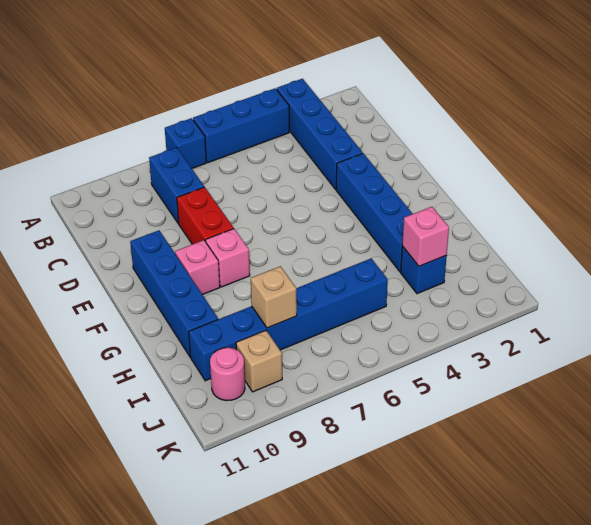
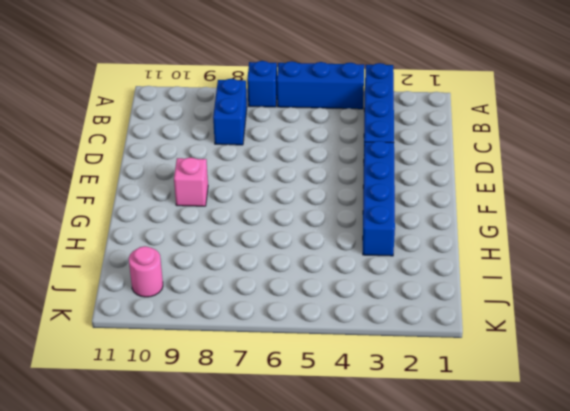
none -> red brick D8:E8 level 1
none -> blue brick E10:H10 level 1
none -> pink brick F8 level 1

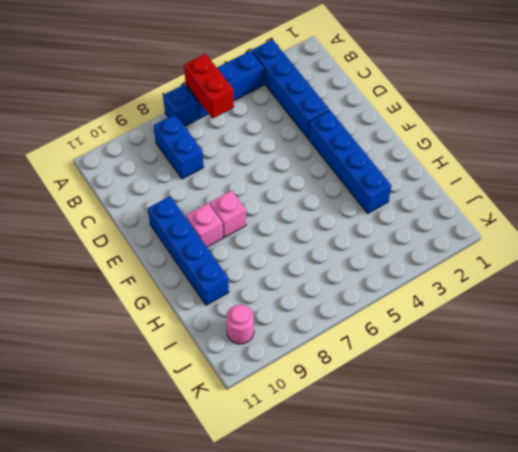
red brick A6:B6 level 2 -> red brick D8:E8 level 1
none -> blue brick I3 level 1
none -> blue brick I5:I10 level 1
none -> tan brick J9 level 1

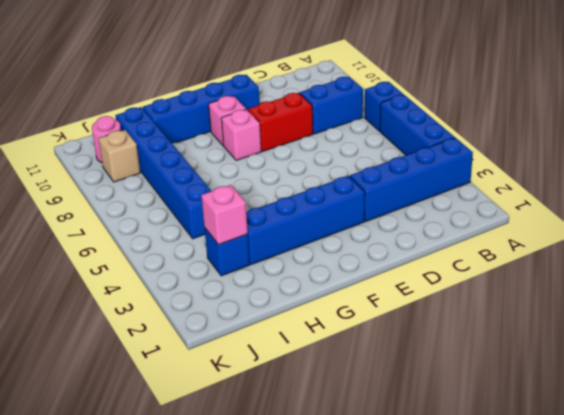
none -> tan brick I8 level 2

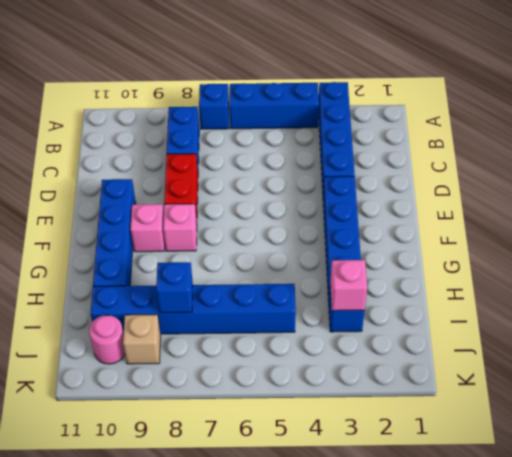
blue brick I8 level 2 -> tan brick I8 level 2

